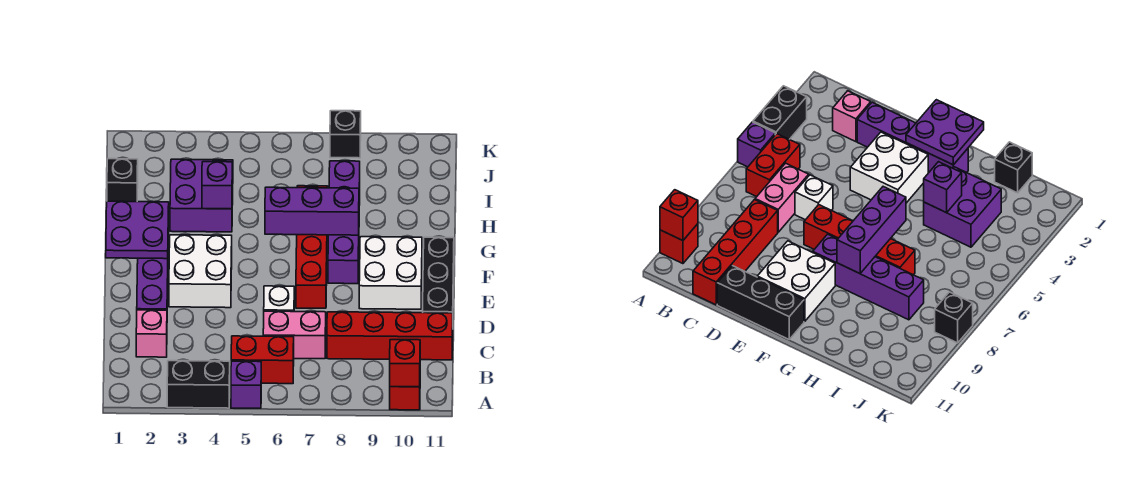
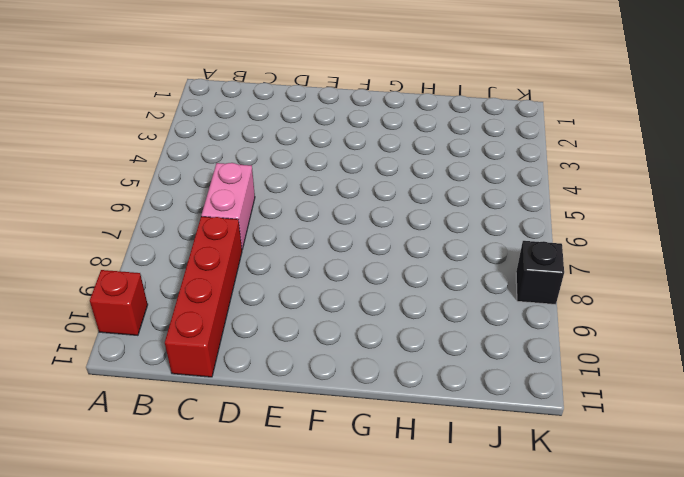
none -> black brick A3:A4 level 1
none -> purple brick A5 level 1
none -> red brick B5:B6 level 1

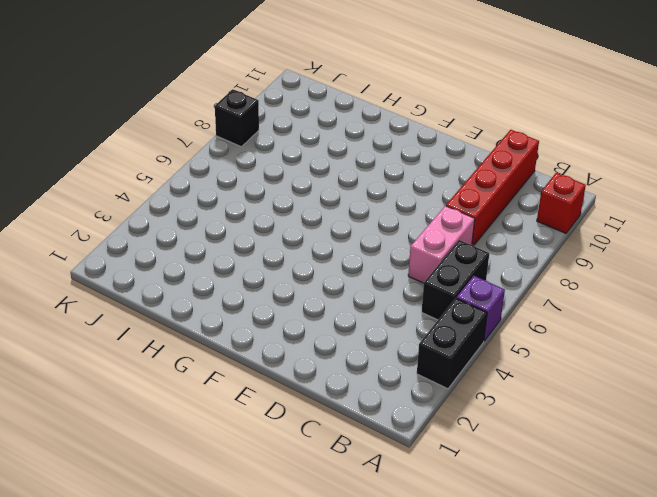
black brick B5:B6 level 1 -> red brick B5:B6 level 1
none -> pink brick C2 level 1
none -> purple brick D2:G2 level 1
none -> white brick D6 level 1

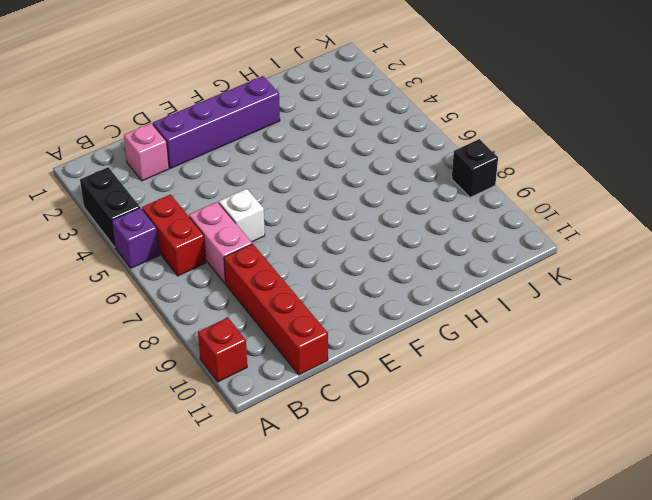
none -> black brick D11:F11 level 1
none -> white brick E3:F4 level 1
none -> red brick E7:H7 level 1

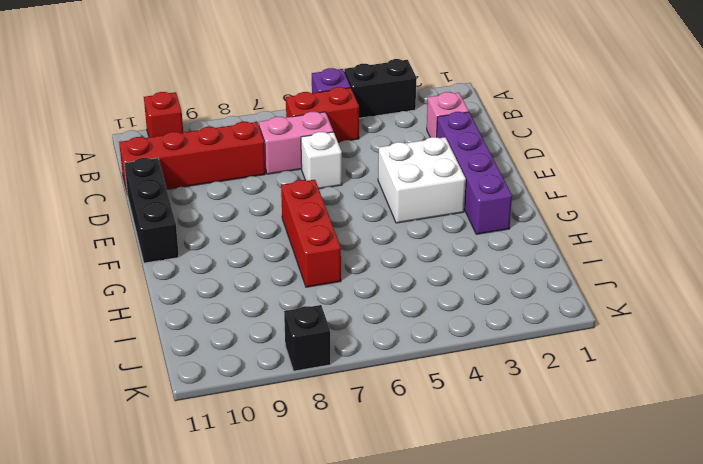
red brick F7:H7 level 1 -> red brick E7:H7 level 1
none -> white brick E9:F10 level 1
none -> purple brick F8:I8 level 1
none -> purple brick H3:I4 level 1

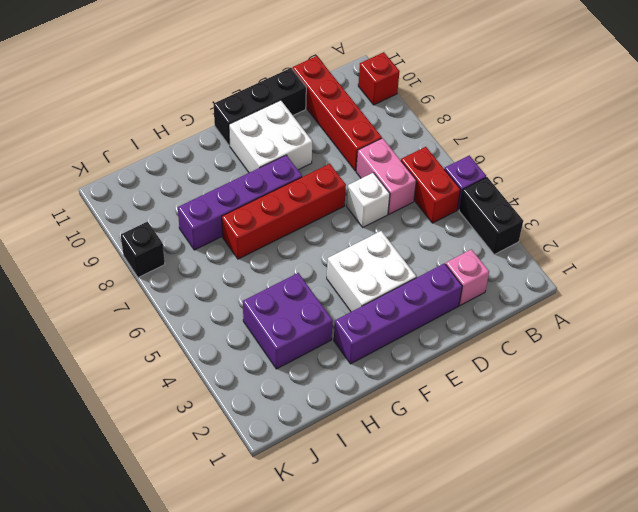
none -> black brick I1 level 1
none -> red brick A10 level 2
none -> purple plate F1:G2 level 2

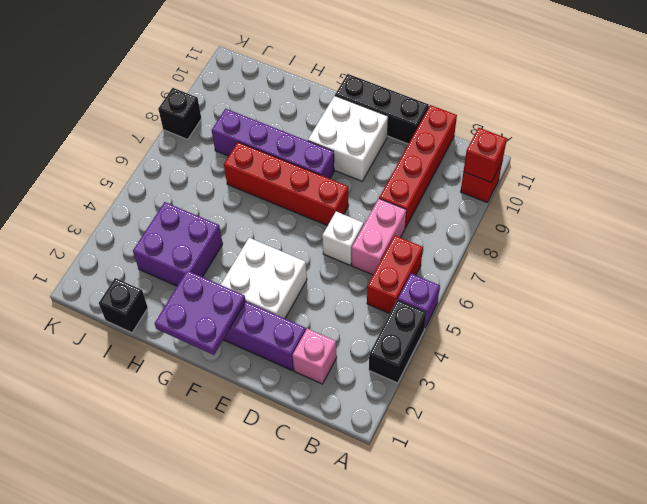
none -> purple brick G6:G8 level 2
none -> purple brick H4 level 2

